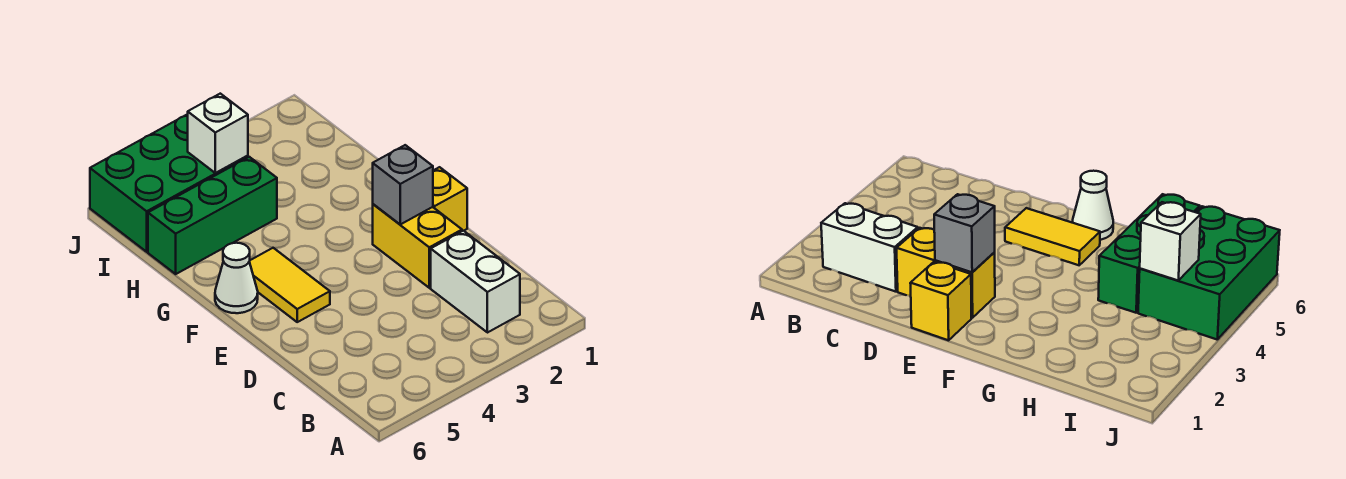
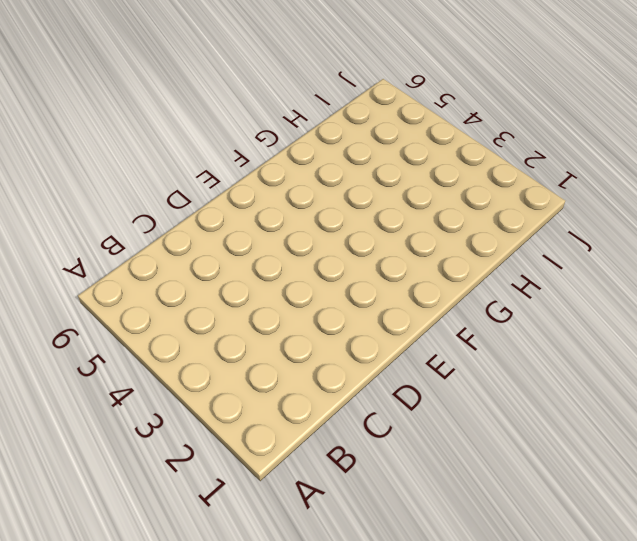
none -> white brick B2:C2 level 1
none -> yellow brick D2:E2 level 1

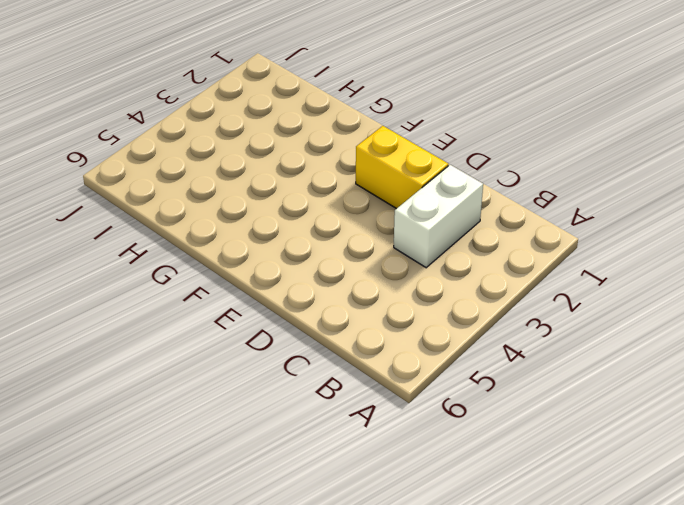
white brick C2:C3 level 1 -> white brick B2:C2 level 1
none -> yellow brick E1 level 1
none -> yellow tile E5:F5 level 1

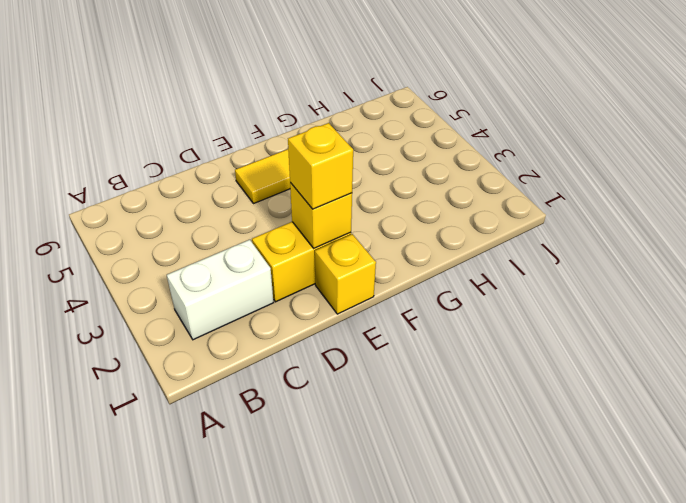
yellow brick E2 level 2 -> grey brick E2 level 2
yellow brick E2 level 3 -> none
none -> white cone F6 level 1
none -> green brick H4:H6 level 1

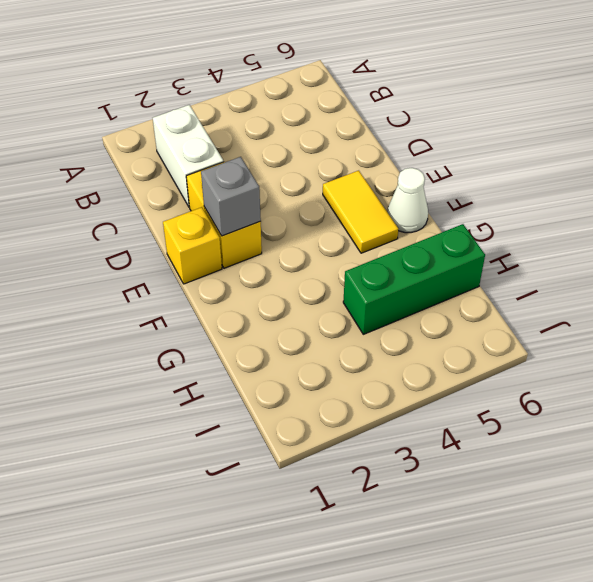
none -> green brick I4:J6 level 1
none -> white brick I4 level 2

